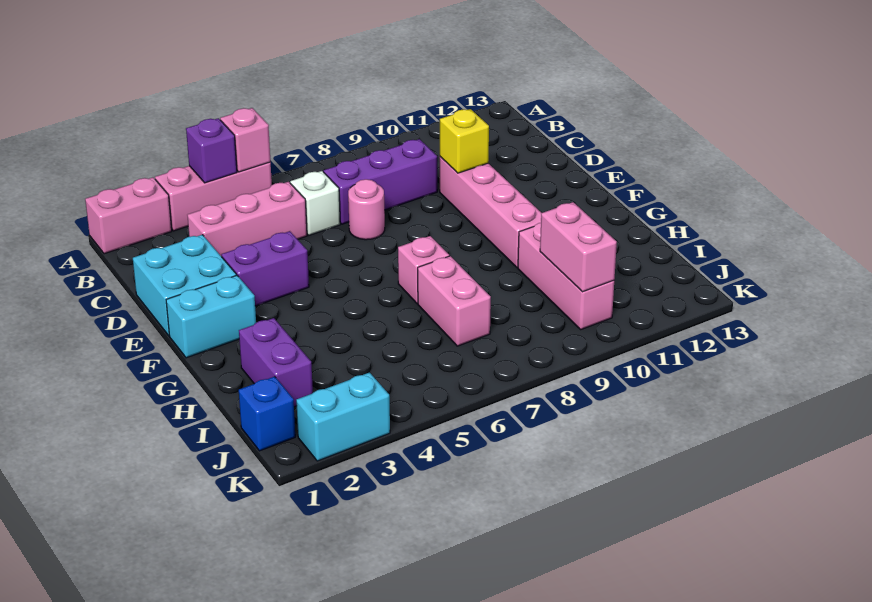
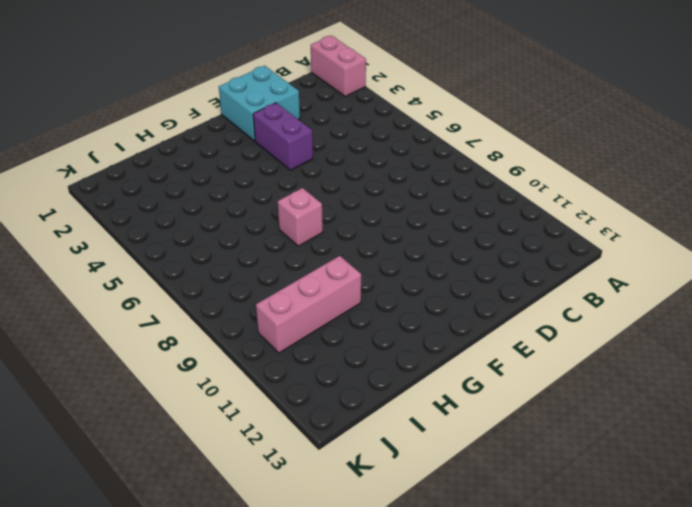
none -> pink brick A3:A5 level 1
none -> pink brick C3:C5 level 1
none -> white brick C6 level 1

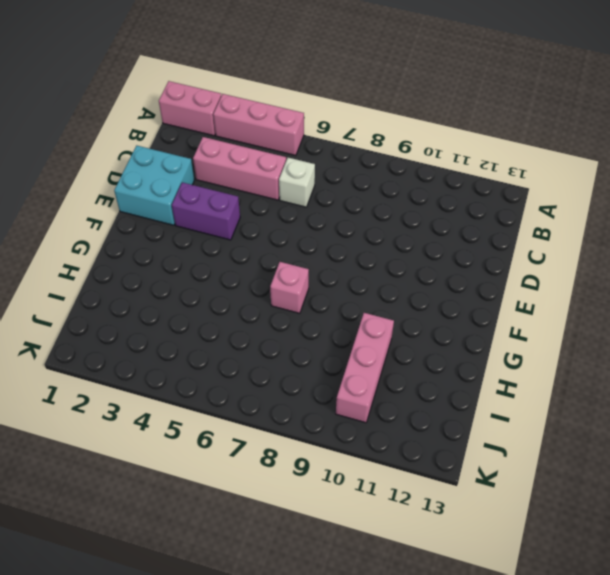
none -> purple brick C7:C9 level 1
none -> pink round brick D7 level 1
none -> pink brick D10:G10 level 1

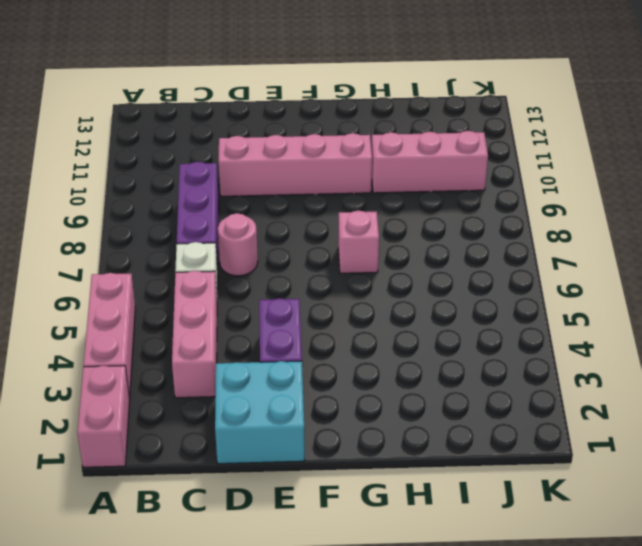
none -> cyan brick F1:F2 level 1
none -> purple brick H2:I2 level 1
none -> pink brick H7:I7 level 1

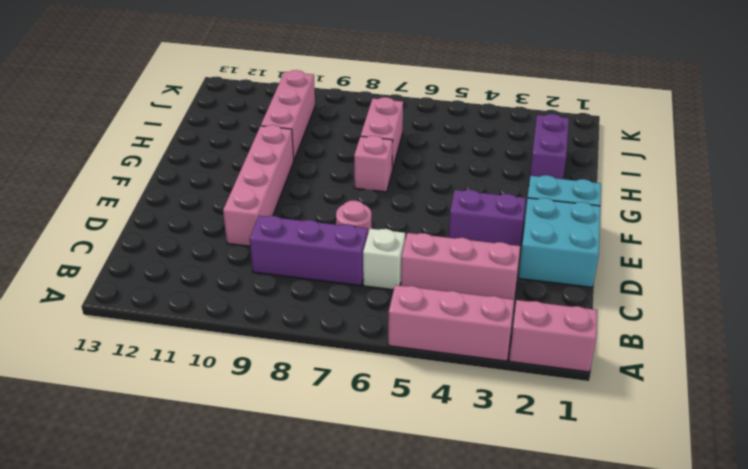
none -> blue brick J1 level 1
none -> cyan brick K2:K3 level 1
none -> purple brick A4 level 2

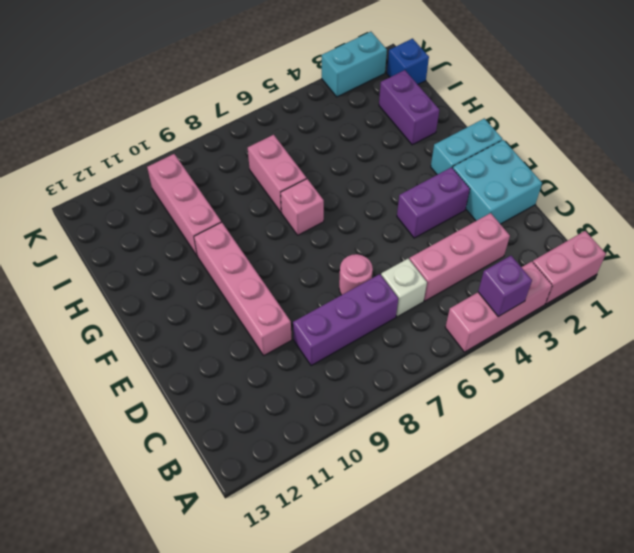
none -> pink brick A5 level 2
none -> yellow brick D10 level 2
none -> pink brick I10:J10 level 2

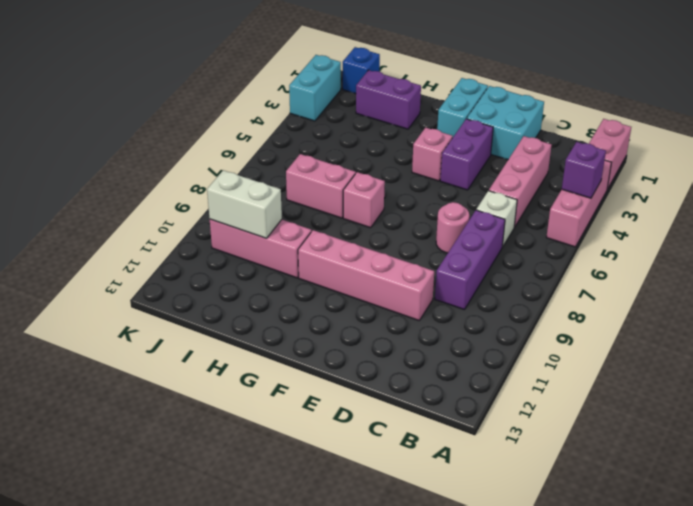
pink brick F4 level 1 -> pink brick A5 level 2
white brick I10:J10 level 2 -> pink brick I10:J10 level 2
none -> yellow brick D10 level 2

